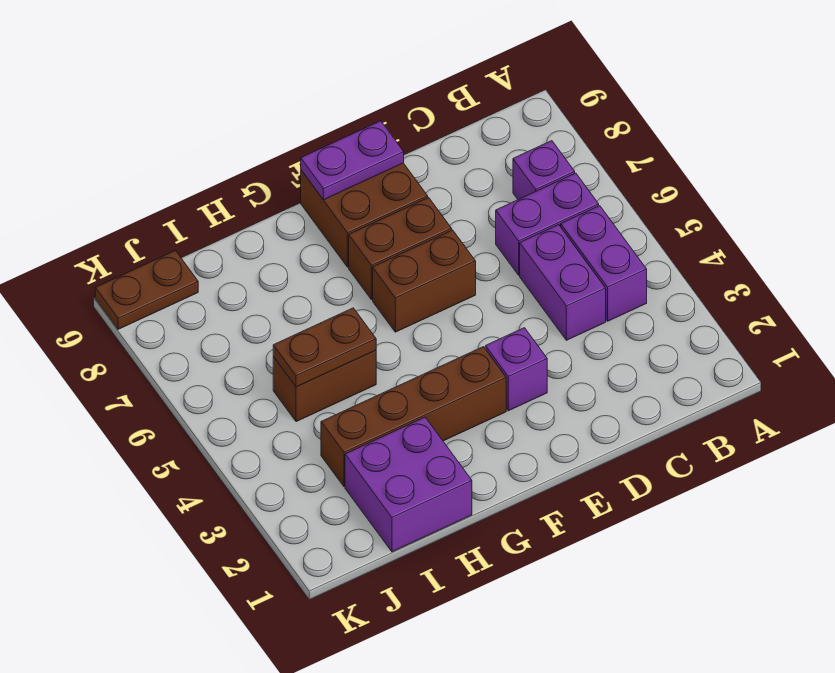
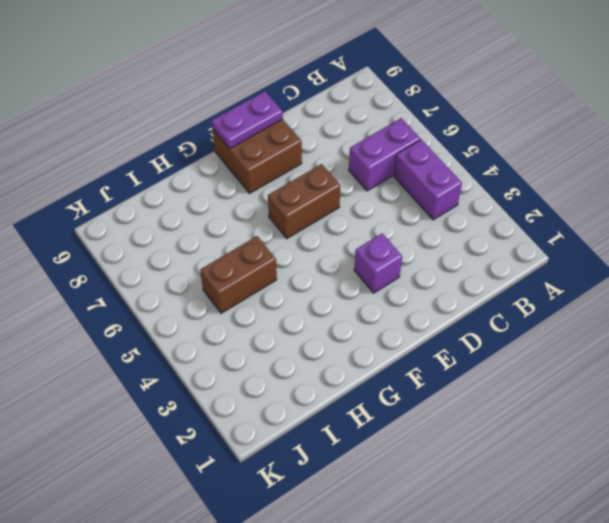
none -> purple brick B7 level 1
none -> purple brick C4:C5 level 1
none -> brown brick E7:F7 level 1

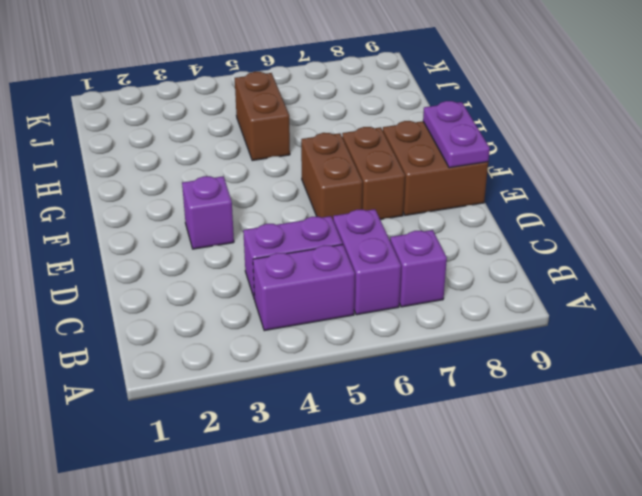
none -> brown brick F3:I3 level 1
none -> purple brick H1:I2 level 1
none -> brown plate J9:K9 level 1

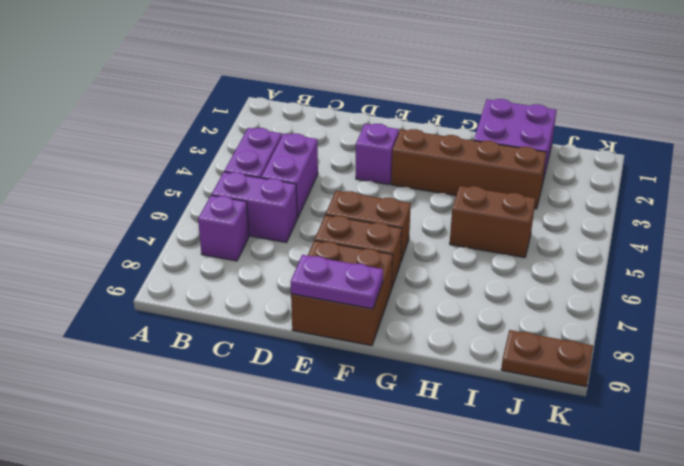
none -> brown plate H5:I5 level 2

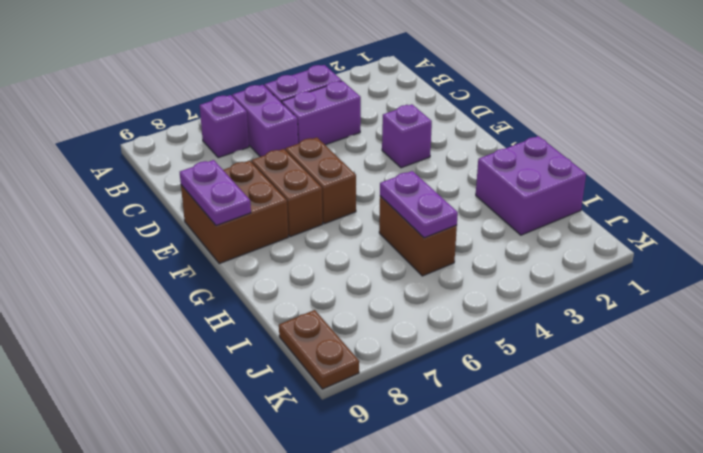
purple plate H5:I5 level 2 -> brown plate H5:I5 level 2
none -> brown brick F3:I3 level 1

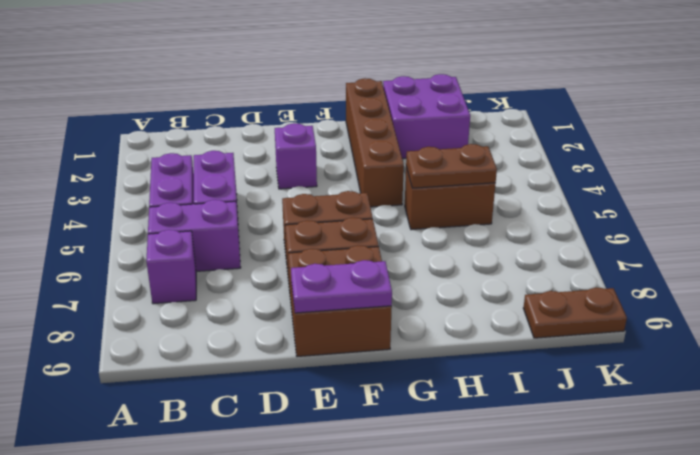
brown brick G1:G4 level 1 -> brown brick F3:I3 level 1

